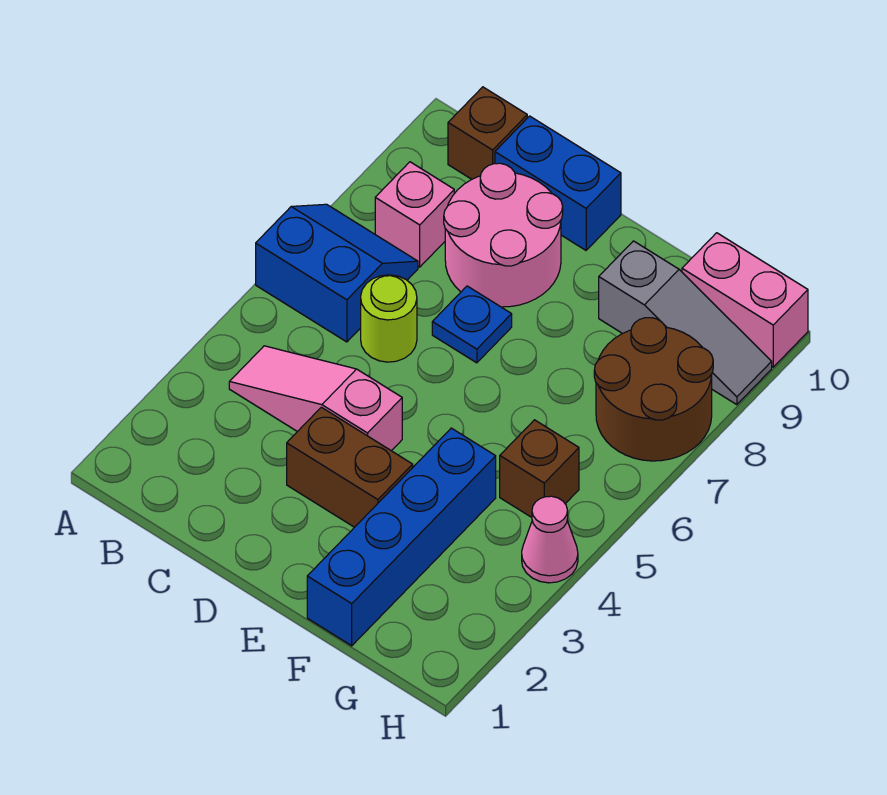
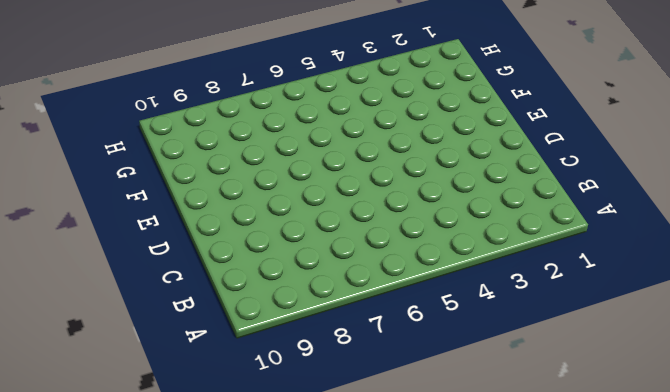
none -> blue slope A6:B7 level 1 top 6
none -> pink slope B4:D4 level 1 top D
none -> pink brick B8 level 1

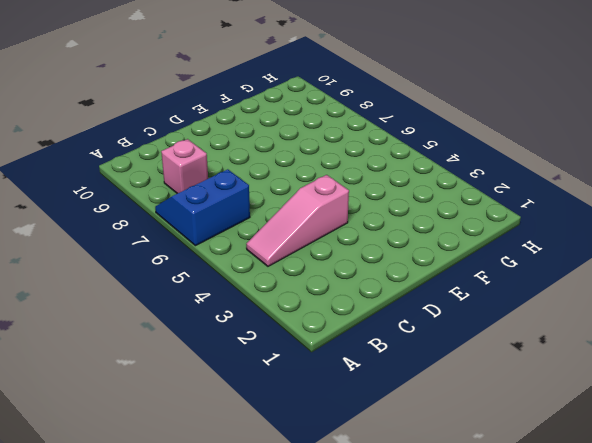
none -> brown brick B10 level 1
none -> lime round brick C6 level 1
none -> pink round brick C8:D9 level 1

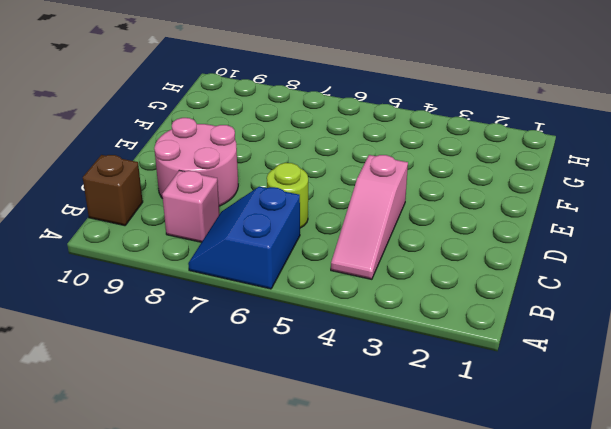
none -> blue brick C10:D10 level 1
none -> brown brick D3:E3 level 1
none -> blue plate D7 level 1

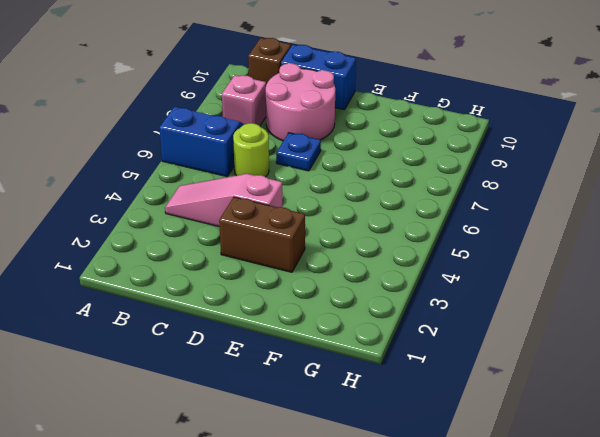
none -> blue brick F1:F4 level 1
none -> grey slope F9:H9 level 1 top F
none -> brown brick G5 level 1

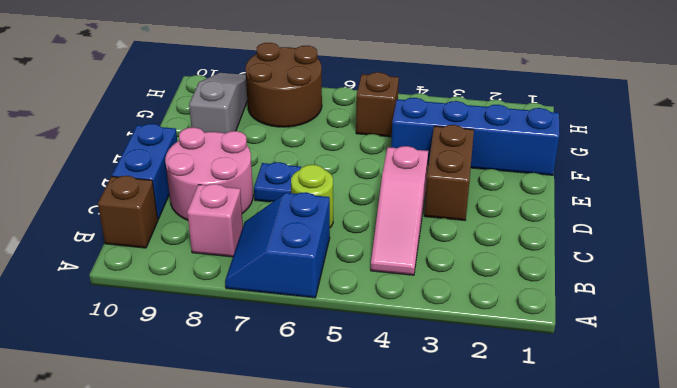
none -> pink brick G10:H10 level 1
none -> pink cone H4 level 1

